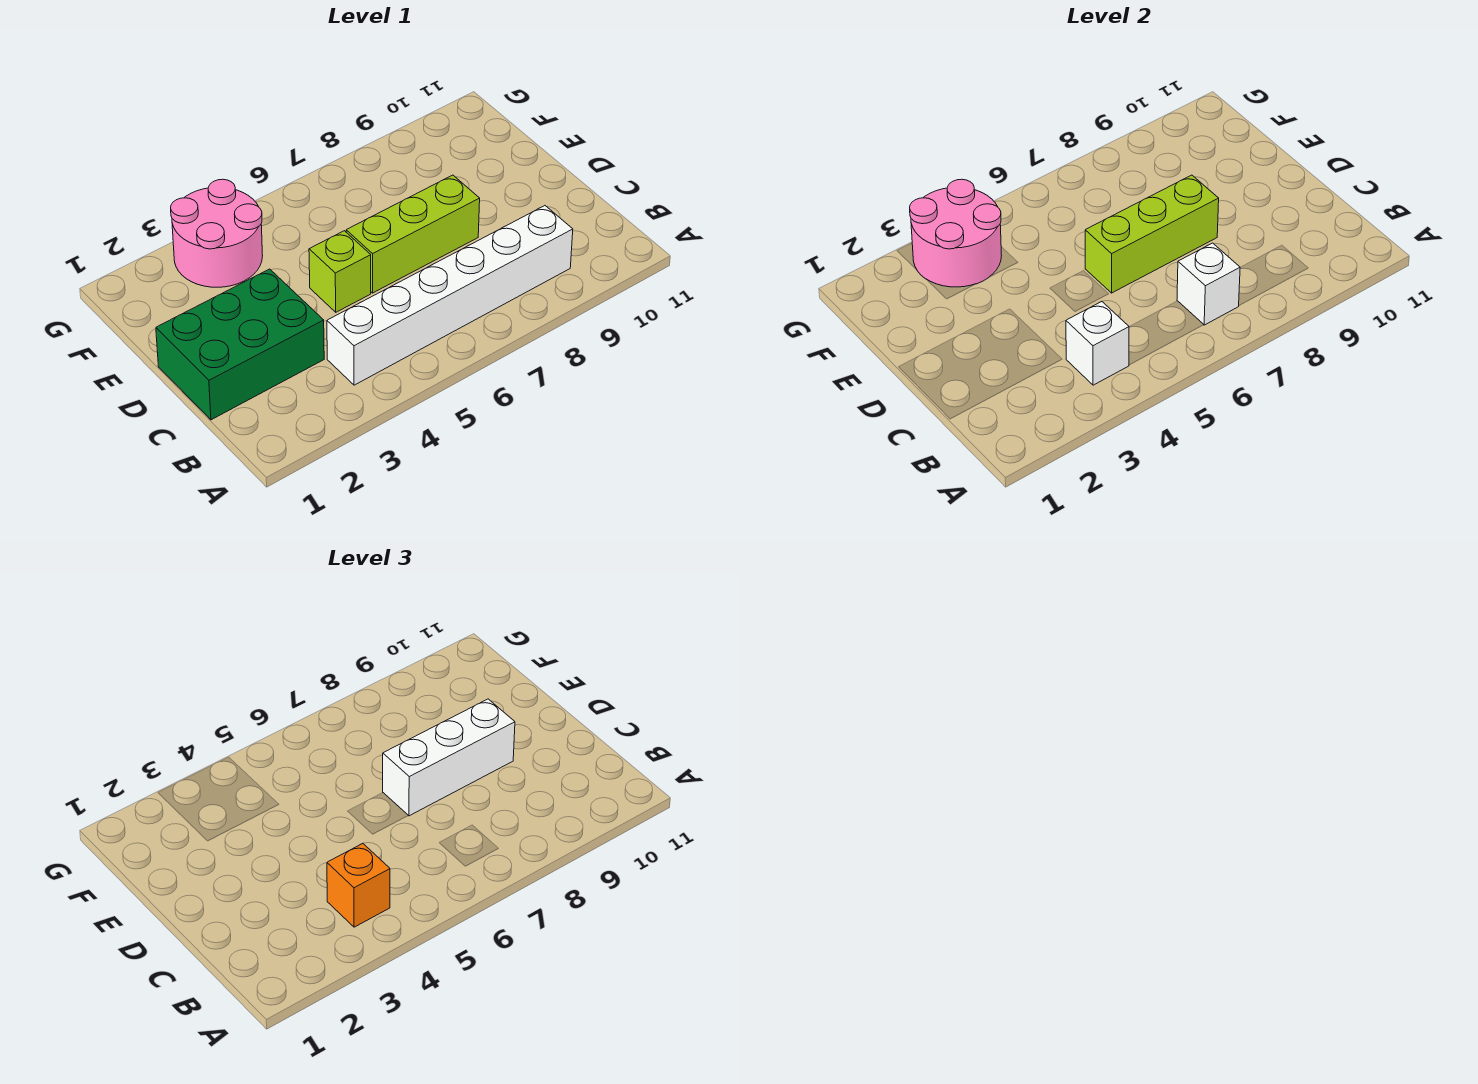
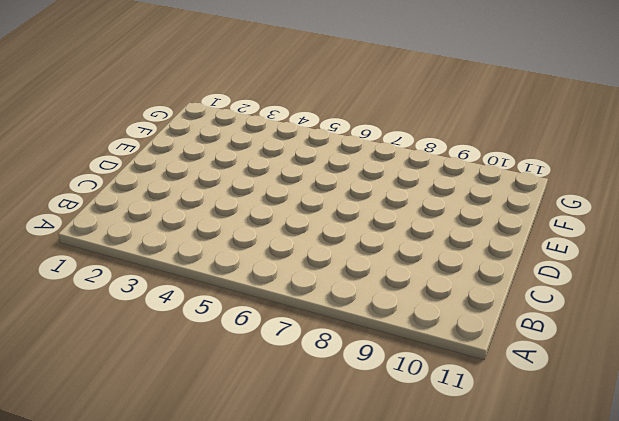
none -> white brick B4:B9 level 1
none -> green brick C1:D3 level 1

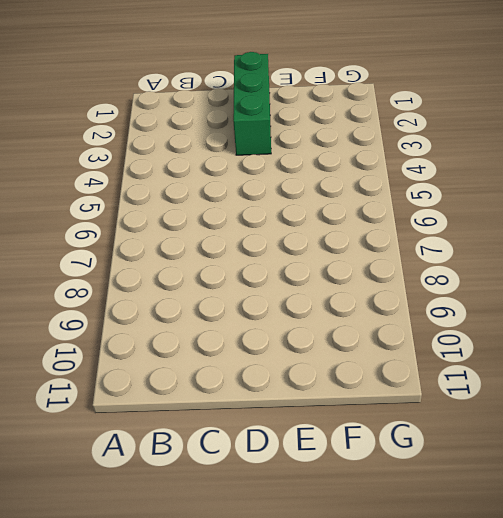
green brick D1:D3 level 1 -> green brick C1:D3 level 1
none -> white brick B4:B9 level 1
none -> lime brick D5 level 1

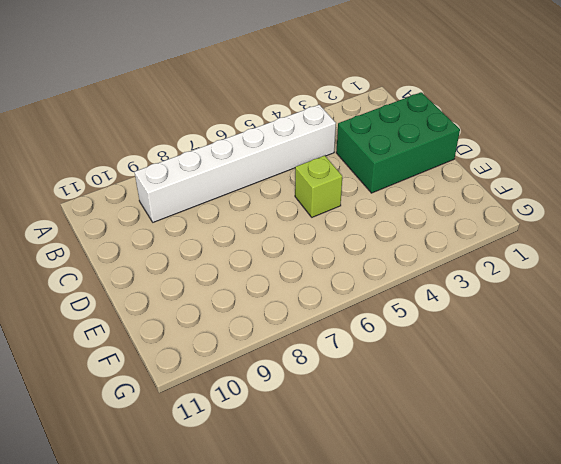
none -> lime brick D6:D8 level 1
none -> pink round brick F3:G4 level 1

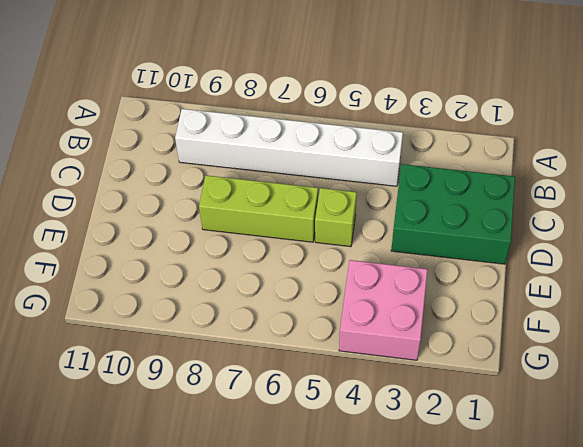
pink brick F3:G4 level 1 -> pink round brick F3:G4 level 1
none -> white brick B4 level 2
none -> white brick B7 level 2

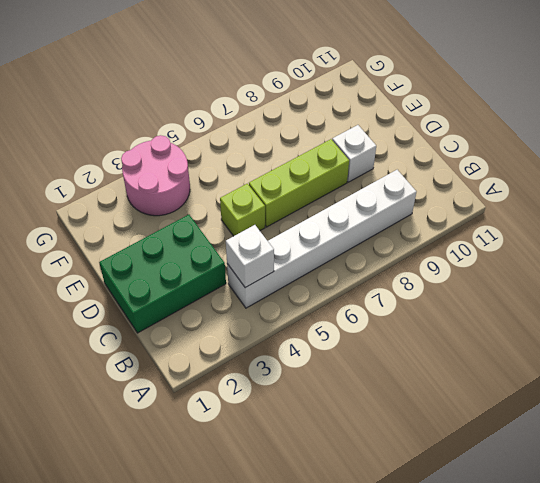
white brick D9 level 1 -> white brick B7 level 2
none -> lime brick D6:D8 level 2
none -> pink round brick F3:G4 level 2

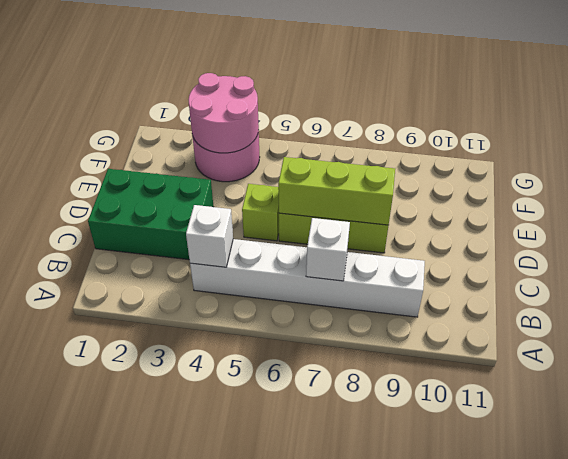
none -> orange brick B4 level 3
none -> white brick D7:D9 level 3

